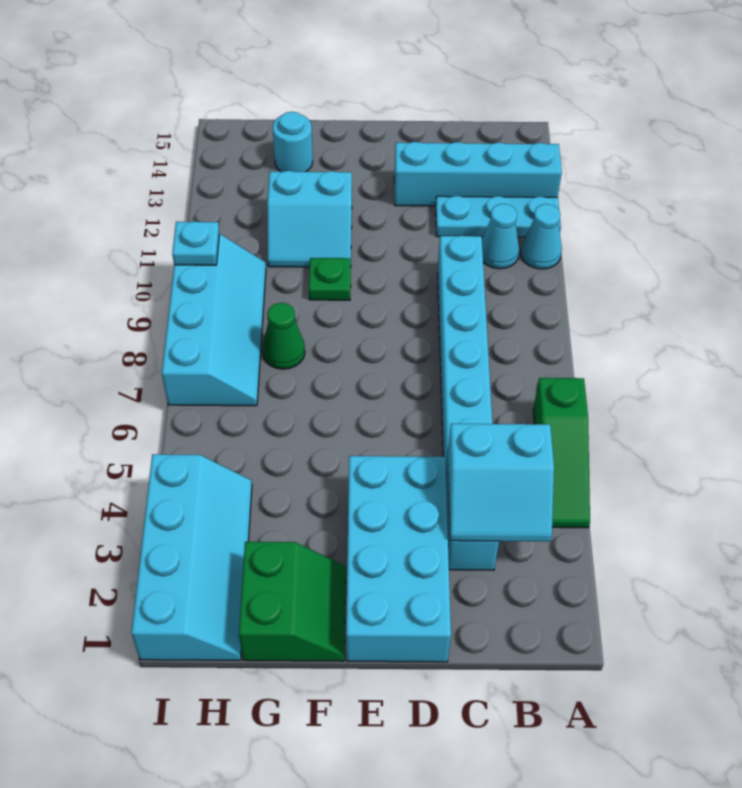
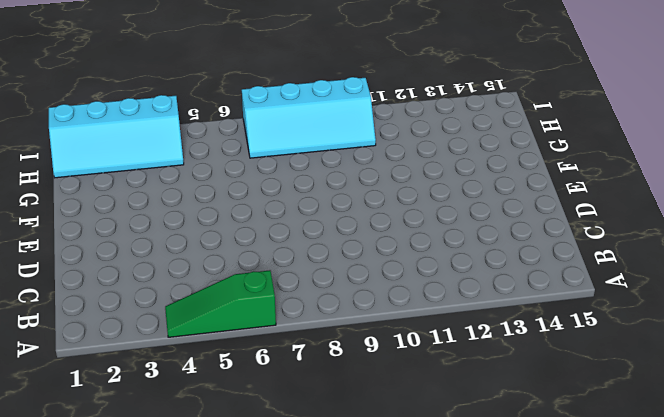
none -> cyan cone A11 level 1
none -> cyan plate A12:C12 level 1
none -> cyan brick A13:D13 level 1

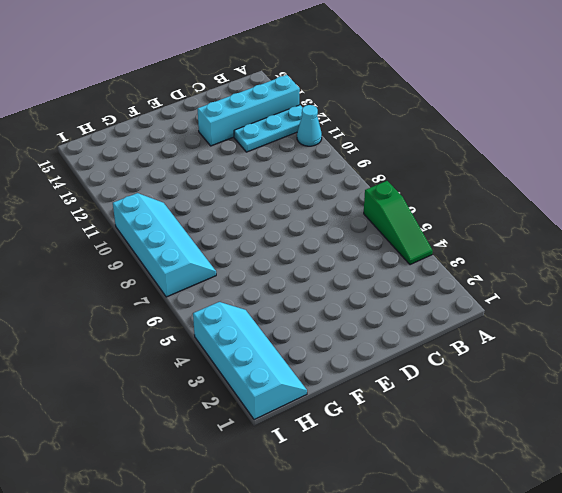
none -> cyan cone B11 level 1
none -> cyan brick C3:C10 level 1
none -> cyan brick D1:E4 level 1

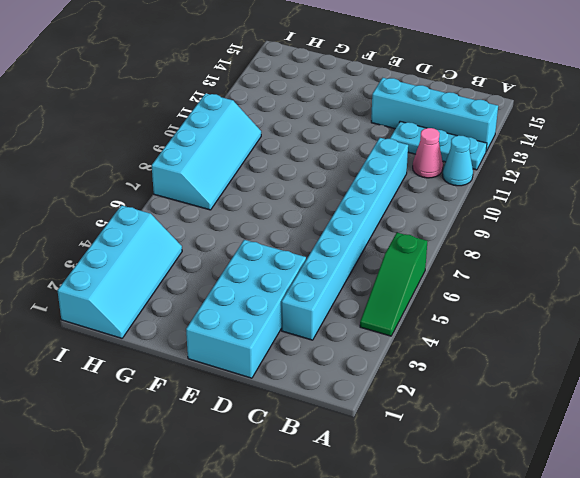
pink cone B11 level 1 -> cyan cone B11 level 1
none -> green slope F1:G2 level 1 top G
none -> green plate F10 level 1
none -> cyan slope F11:G12 level 1 top 12

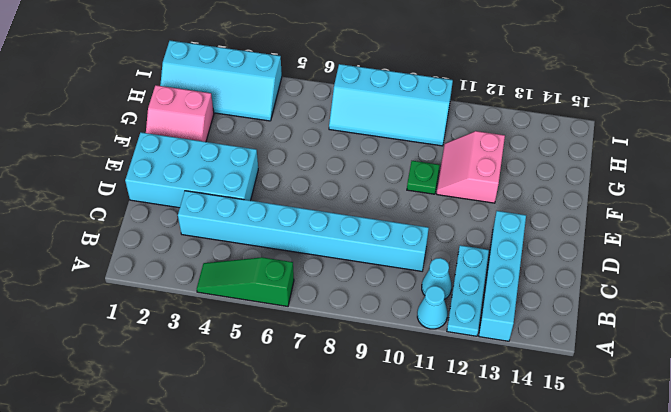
pink slope F1:G2 level 1 top G -> green slope F1:G2 level 1 top G
pink slope F11:G12 level 1 top 12 -> cyan slope F11:G12 level 1 top 12
none -> green cone G8 level 1
none -> cyan round brick G14 level 1
none -> cyan slope B3:C4 level 2 top 4

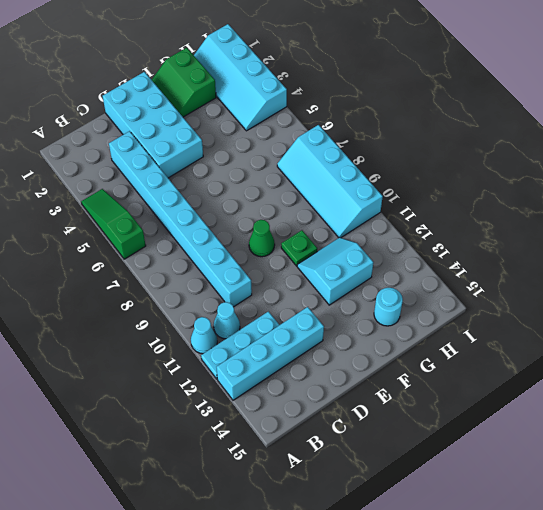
green cone E9 level 1 -> green cone G8 level 1
none -> cyan slope B3:C4 level 2 top 4
none -> cyan plate I10 level 2

